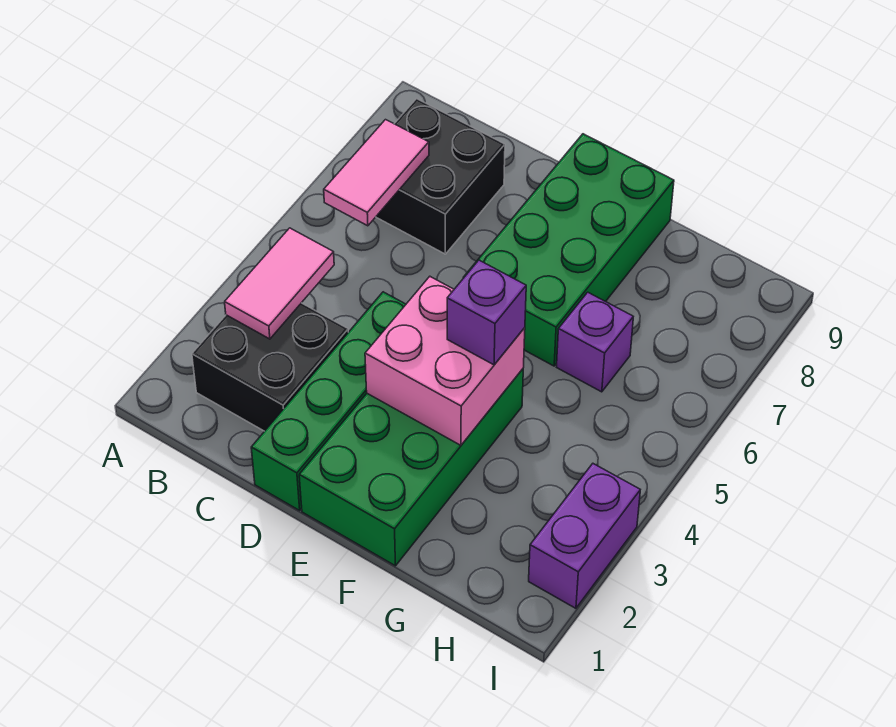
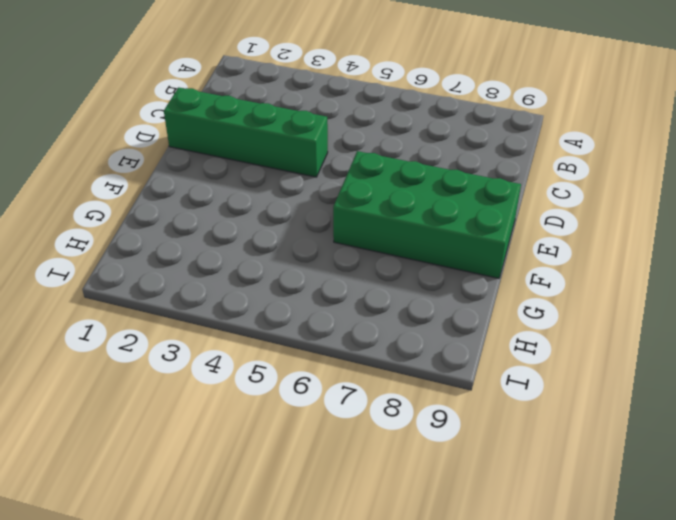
none -> black brick B2:C3 level 1
none -> black brick B7:C8 level 1

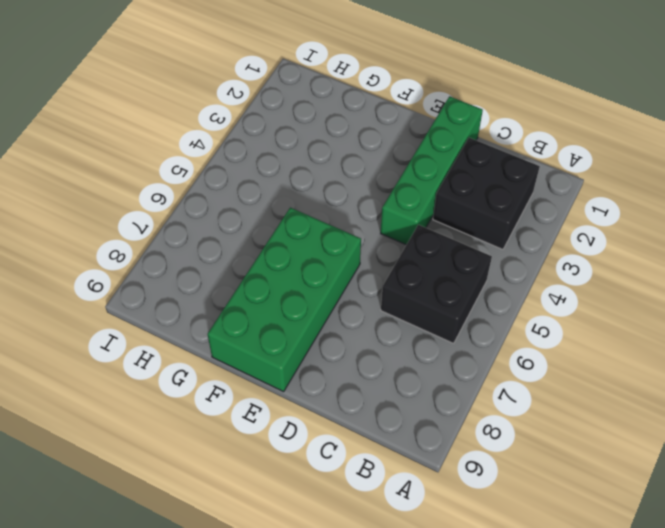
black brick B5:C6 level 1 -> black brick B7:C8 level 1
none -> green brick E1:F4 level 1
none -> purple brick G6 level 1

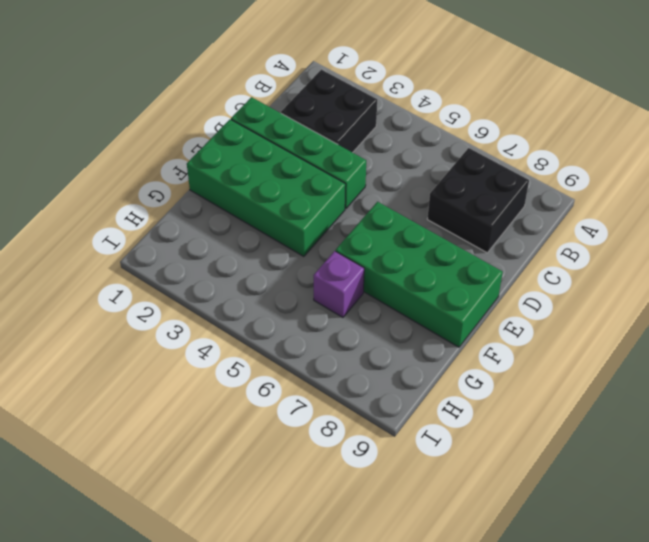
none -> purple brick I2:I3 level 1
none -> pink tile B3:B4 level 2

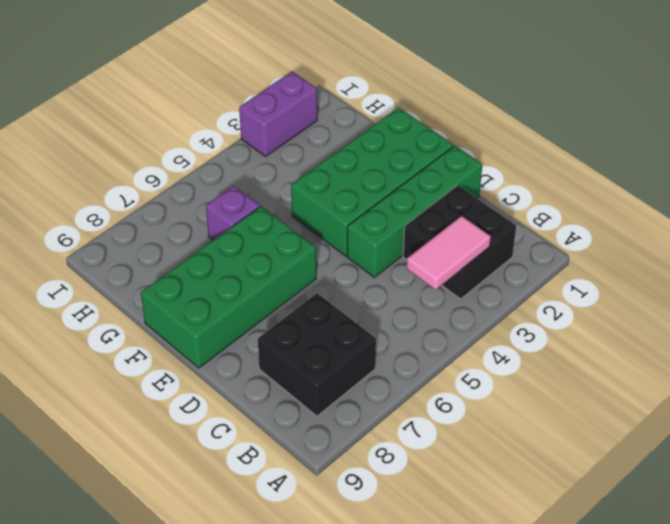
none -> pink tile B6:B7 level 2
none -> pink brick E3:F4 level 2

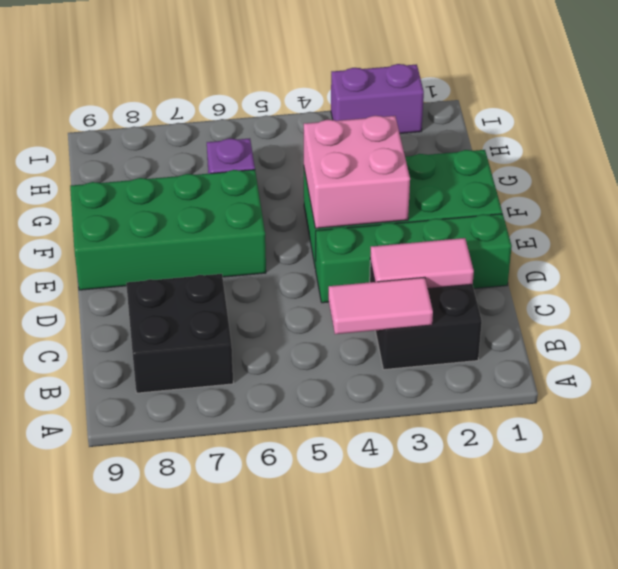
pink tile C2:C3 level 2 -> pink tile B6:B7 level 2
none -> purple brick F4 level 3

